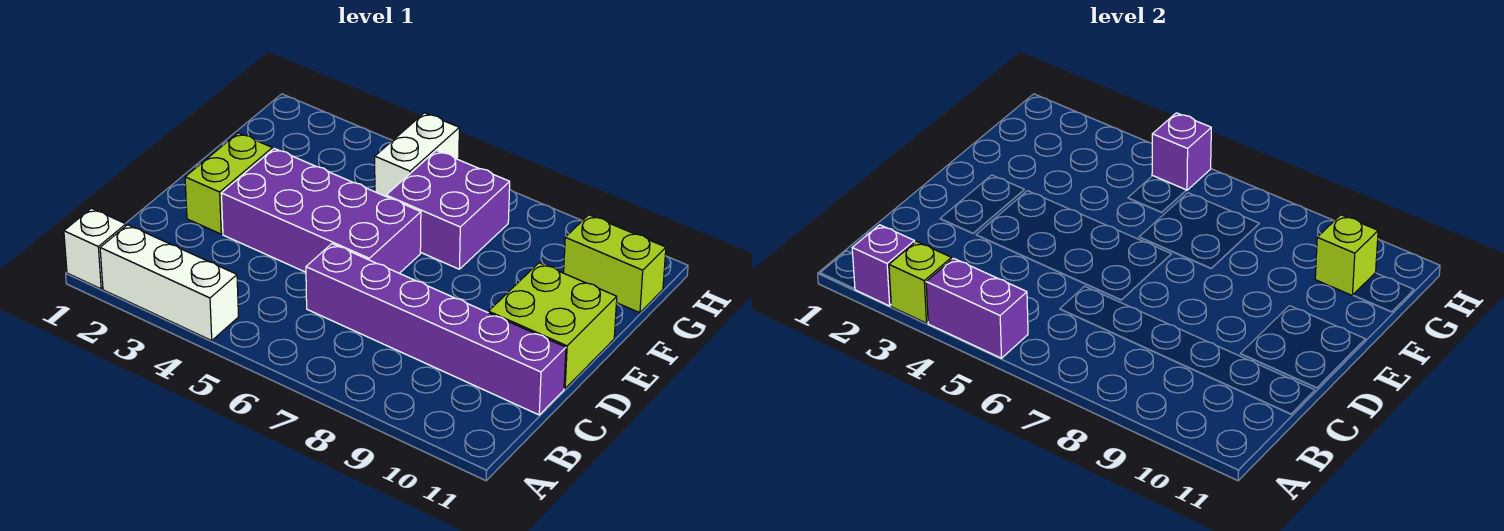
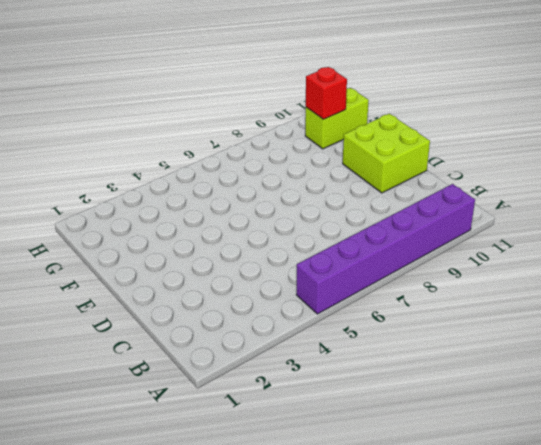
purple brick A5:A10 level 1 -> purple brick C6:C11 level 1
red brick G10 level 2 -> lime brick G10 level 2
none -> white brick A1 level 1
none -> white brick A2:A4 level 1
none -> lime brick D2:E2 level 1

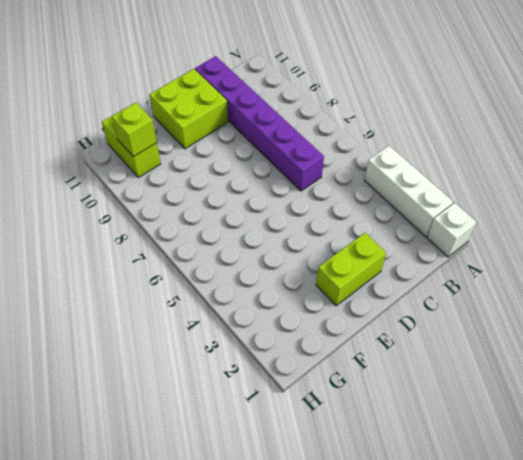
none -> purple brick D3:E6 level 1
none -> purple brick F6:G7 level 1
none -> white brick G5:H5 level 1

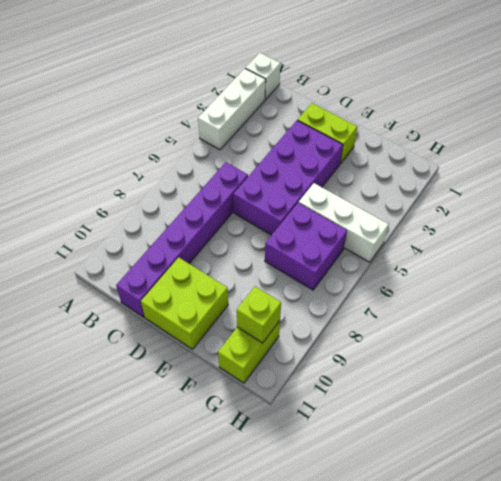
white brick F5:H5 level 1 -> white brick G5:H5 level 1
none -> purple brick A2 level 2
none -> lime brick A3 level 2
none -> purple brick A4:A5 level 2

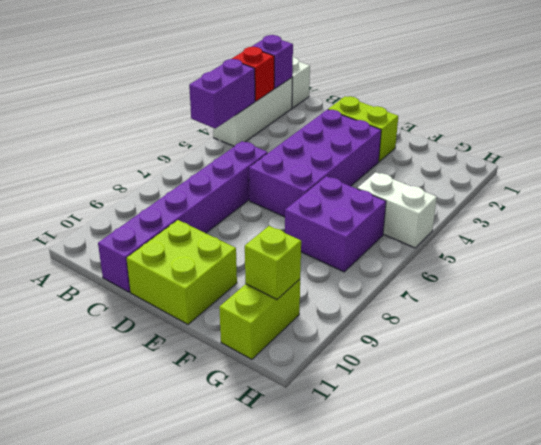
red brick A3 level 2 -> lime brick A3 level 2
none -> purple brick H5 level 2

